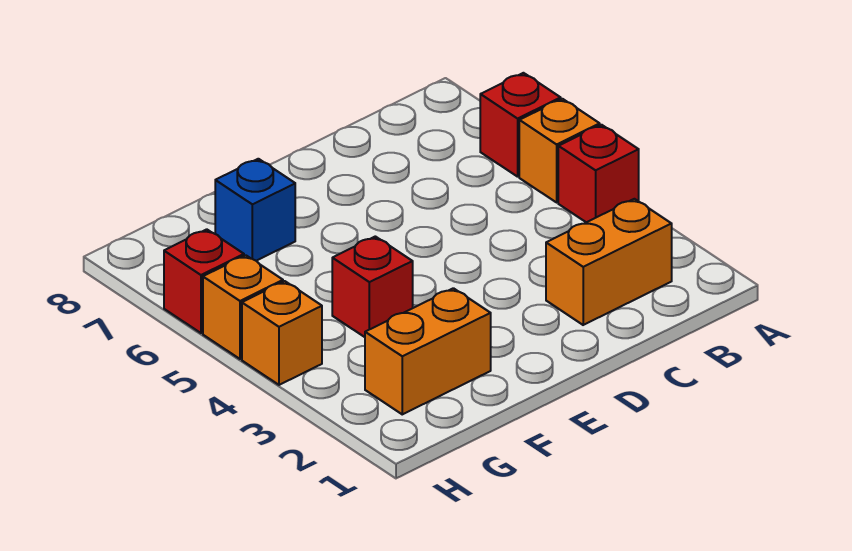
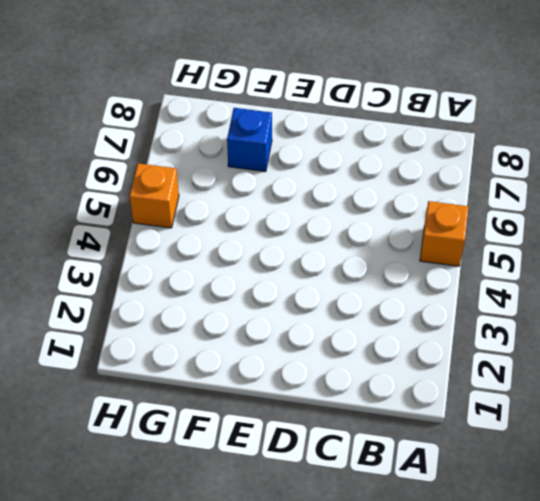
none -> red brick A4 level 1
none -> red brick A6 level 1

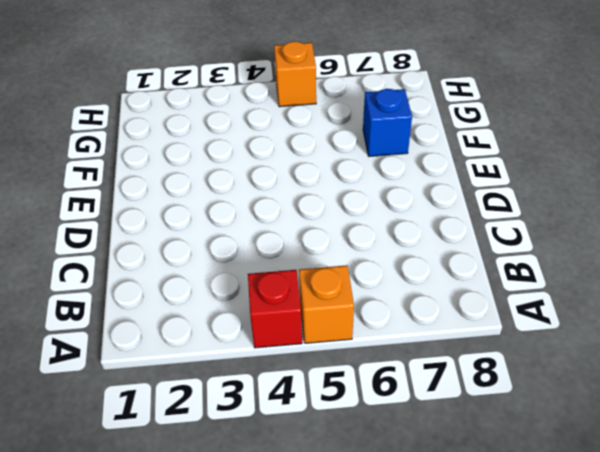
none -> red brick A6 level 1
none -> orange brick B2:C2 level 1

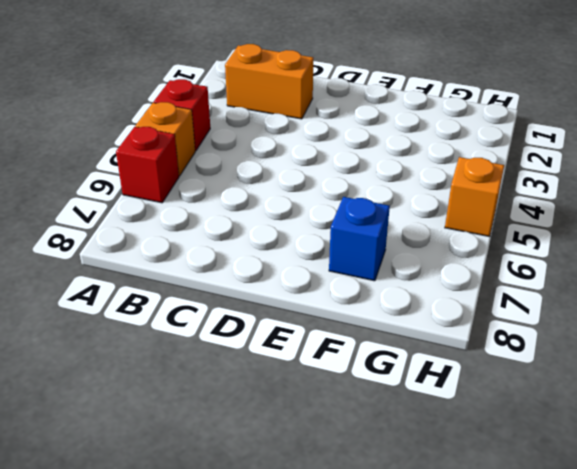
none -> orange brick F2:G2 level 1
none -> red brick F4 level 1

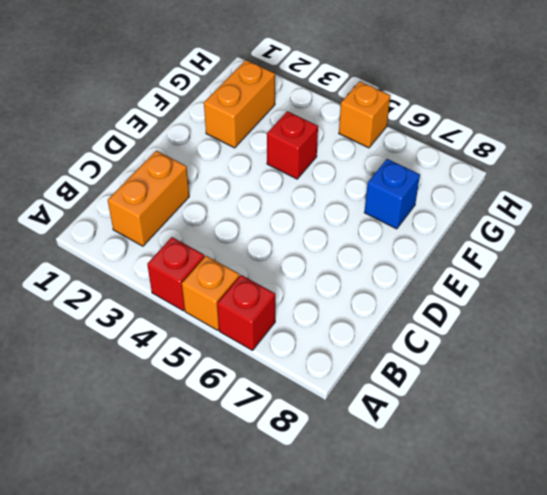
none -> orange brick H4 level 1
none -> red brick H6 level 1

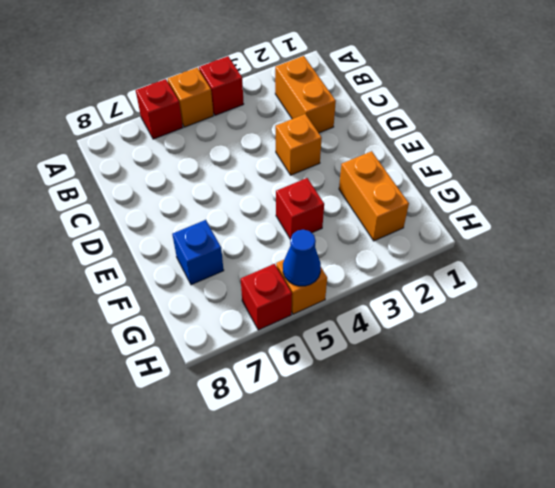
orange brick D3 level 1 -> orange brick H4 level 1
blue cone H5 level 2 -> none

